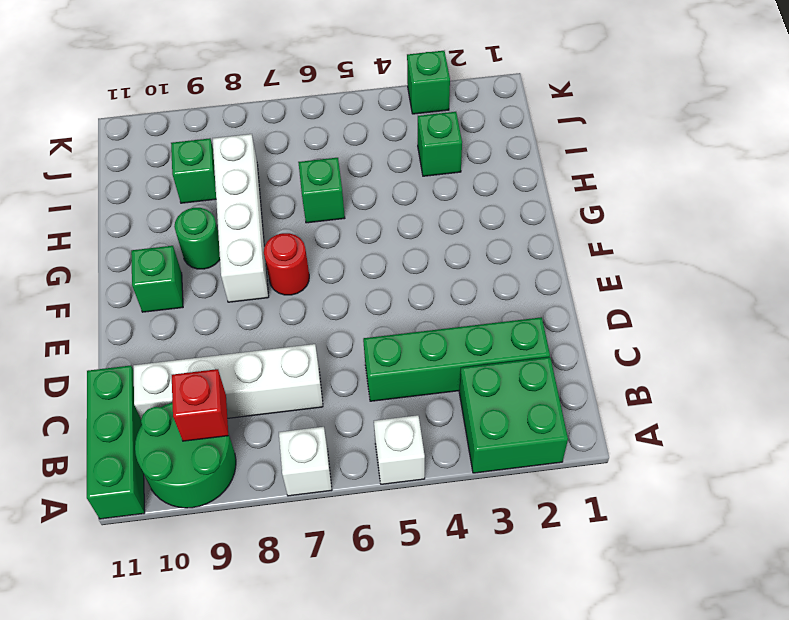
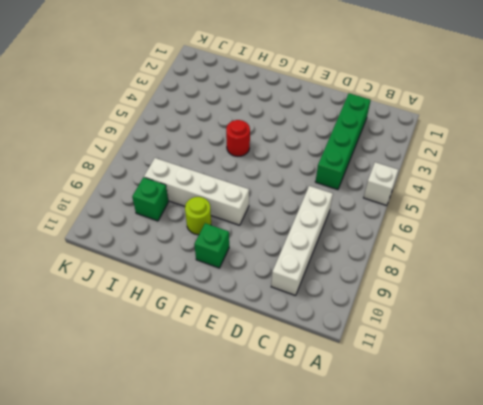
red round brick G5 level 1 -> red round brick F7 level 1
lime round brick G9 level 1 -> green round brick G9 level 1
none -> green brick A2:B3 level 1
none -> white brick A7 level 1
none -> green round brick A9:B10 level 1

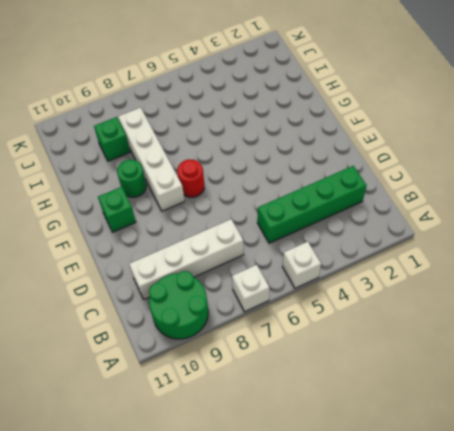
none -> green brick A2:B3 level 1
none -> green brick A11:C11 level 1
none -> green brick H6 level 1

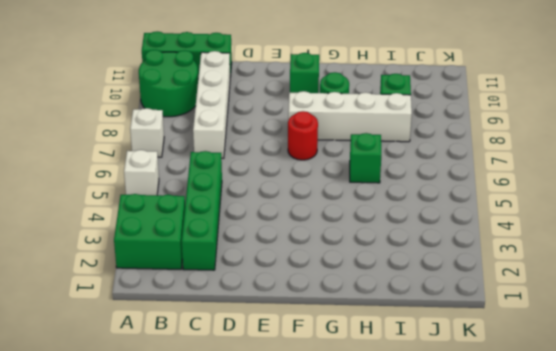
none -> green brick I3 level 1
none -> green brick K3 level 1
none -> red brick B9 level 2

